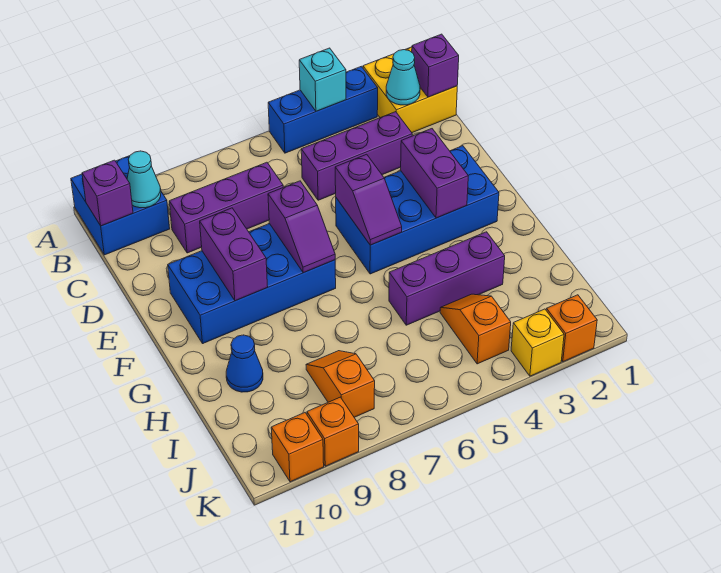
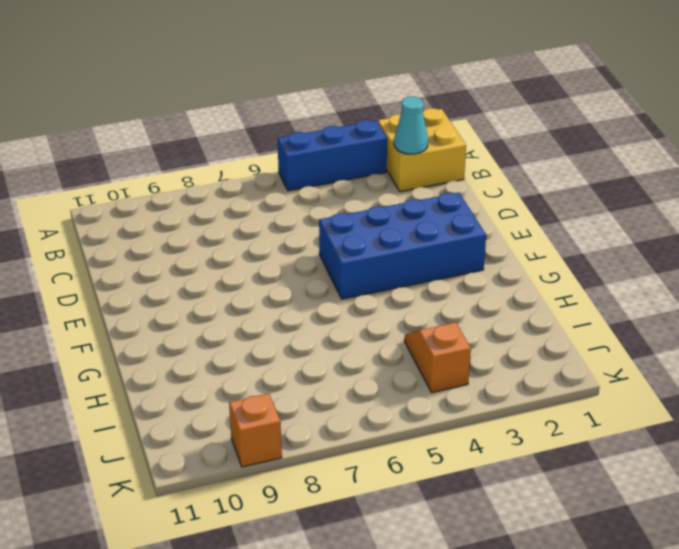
none -> blue brick A10:B11 level 1
none -> purple brick C3:C5 level 1
none -> purple brick C7:C9 level 1

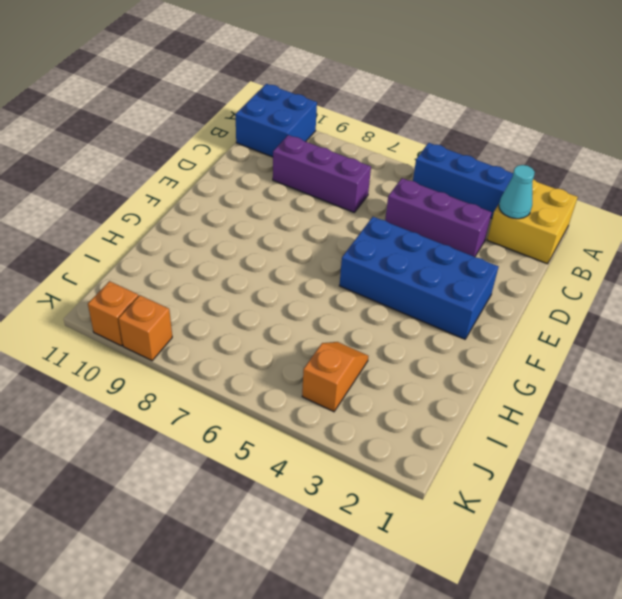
none -> blue brick E7:F10 level 1
none -> purple brick H3:H5 level 1
none -> blue cone H10 level 1

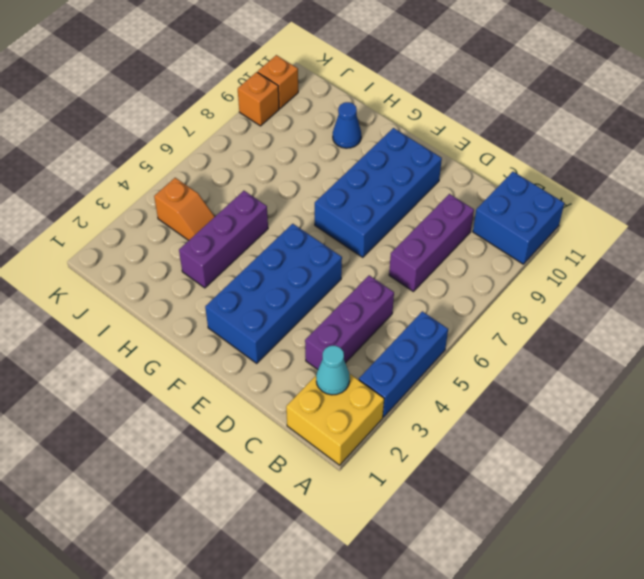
none -> orange slope I8:J8 level 1 top J
none -> orange brick K2 level 1
none -> yellow brick K3 level 1

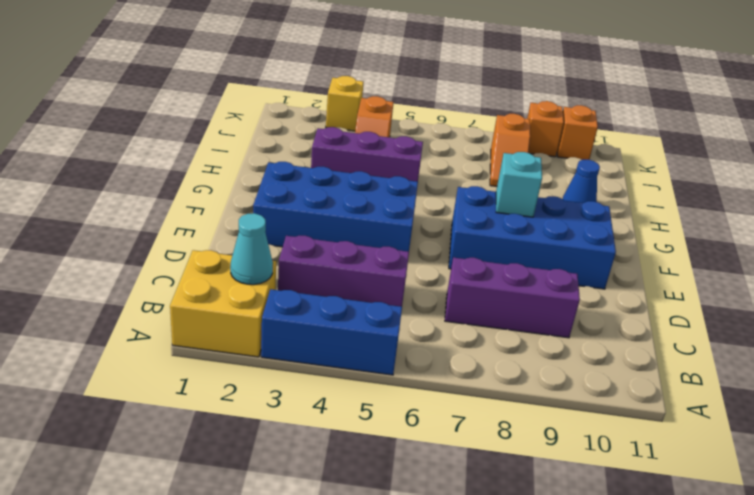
cyan brick F8 level 2 -> cyan brick A4 level 2
none -> blue brick A10:B11 level 1
none -> orange brick K2 level 1
none -> purple brick B1 level 2

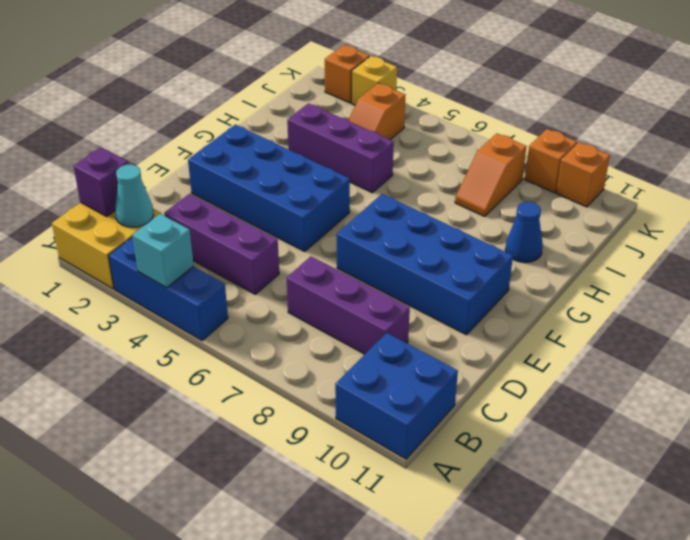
none -> cyan cone B10 level 2
none -> purple brick B11 level 2
none -> purple brick E3:F3 level 2

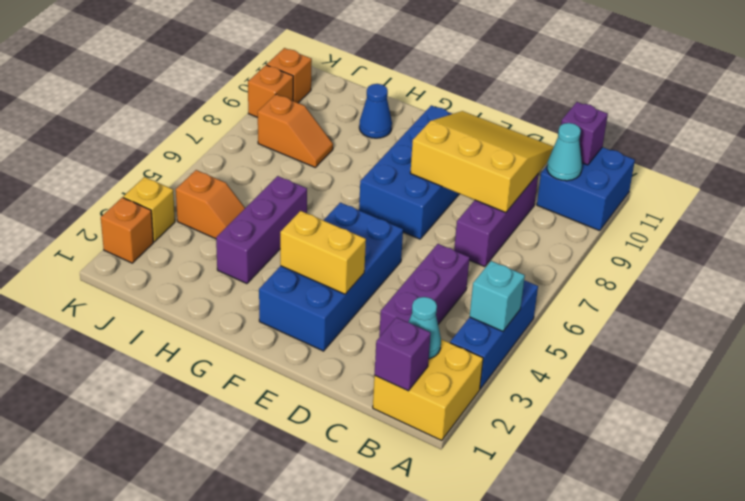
yellow slope C8:E10 level 2 top 8 -> purple brick E9:F9 level 2
yellow brick E3:F3 level 2 -> purple brick E3:F3 level 2
none -> purple slope E5:F5 level 2 top E
none -> purple slope E7:F7 level 2 top E

